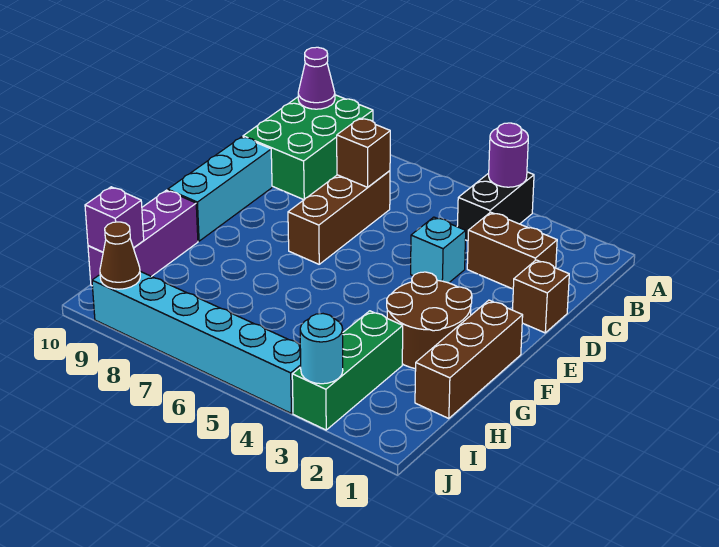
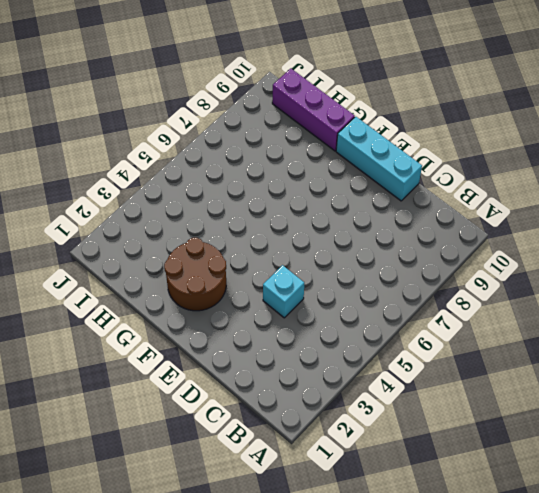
none -> black brick A4:B4 level 1
none -> green brick A9:C10 level 1
none -> brown brick C2:C3 level 1

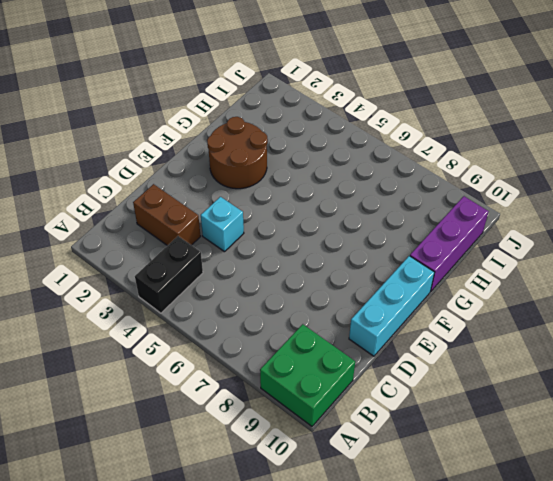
green brick A9:B10 level 1 -> green brick A9:C10 level 1
none -> brown brick C7:E7 level 1
none -> brown brick D1 level 1
none -> brown brick F1:H1 level 1

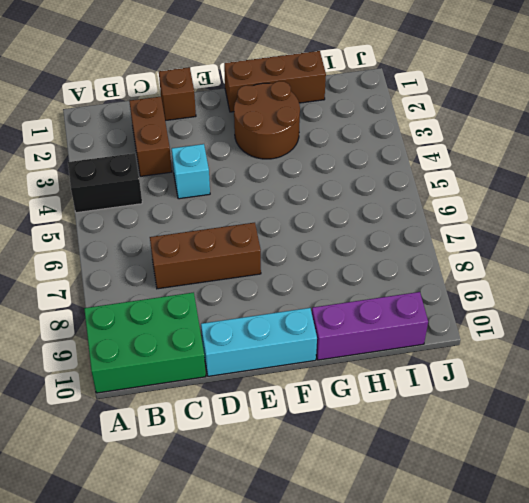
none -> green brick H3:J3 level 1
none -> cyan brick J4:J9 level 1
none -> purple round brick A4 level 2

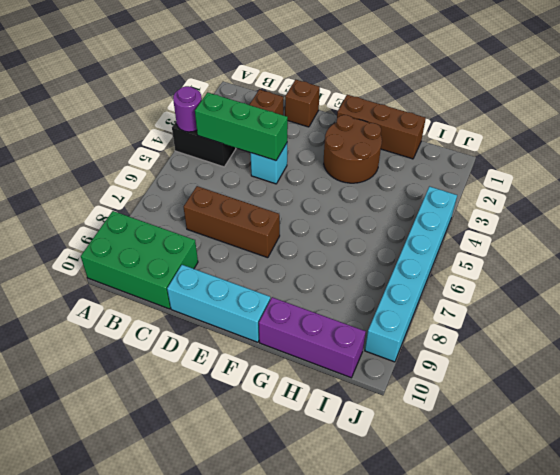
green brick B4:D4 level 2 -> green brick H3:J3 level 1
none -> purple cone A10 level 2
none -> brown brick C7 level 2
none -> purple brick I10 level 2

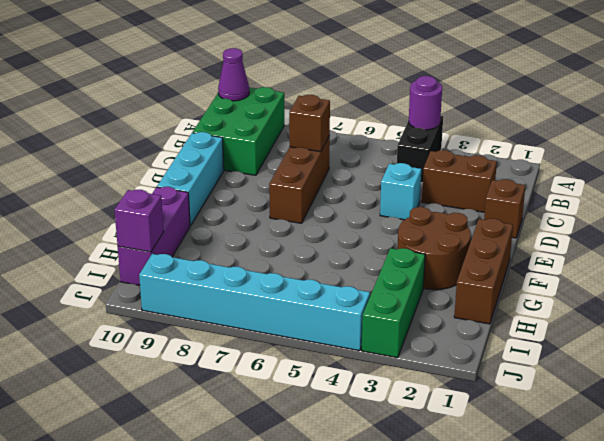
none -> cyan round brick J3 level 2
none -> brown cone J9 level 2

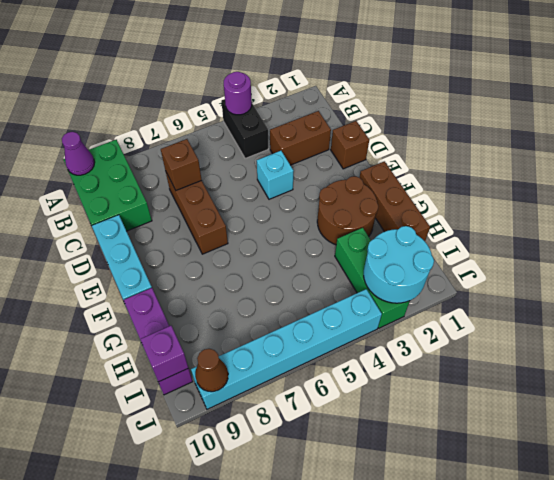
cyan round brick I2:J3 level 2 -> cyan round brick J3 level 2

